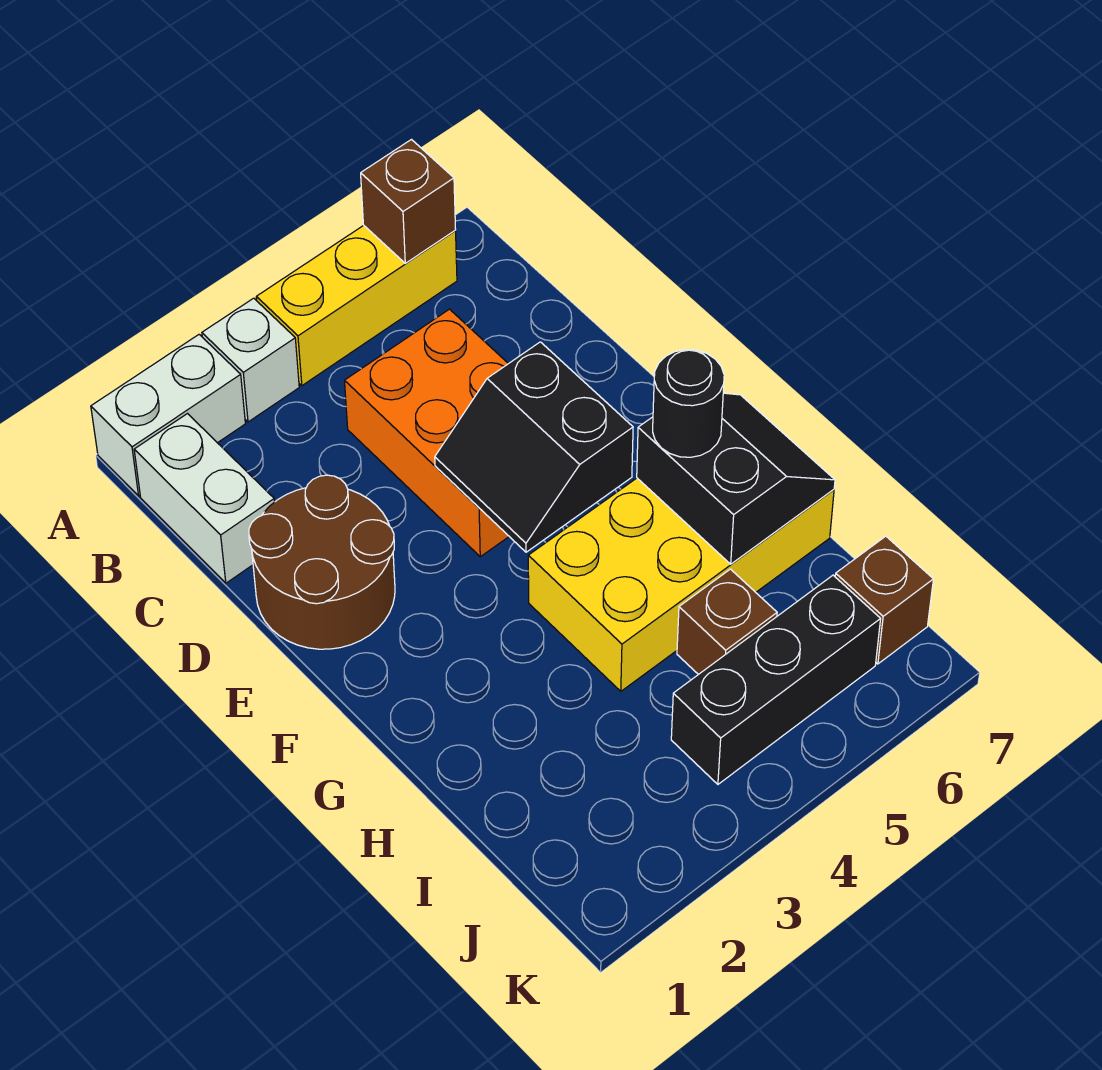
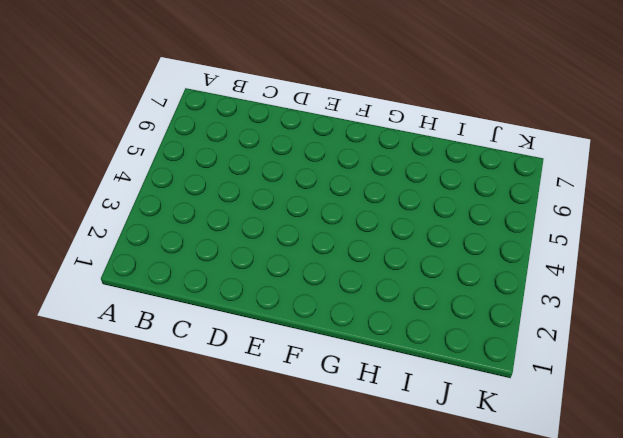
none -> white brick A1:A2 level 1
none -> white brick A3 level 1
none -> yellow brick A4:A6 level 1

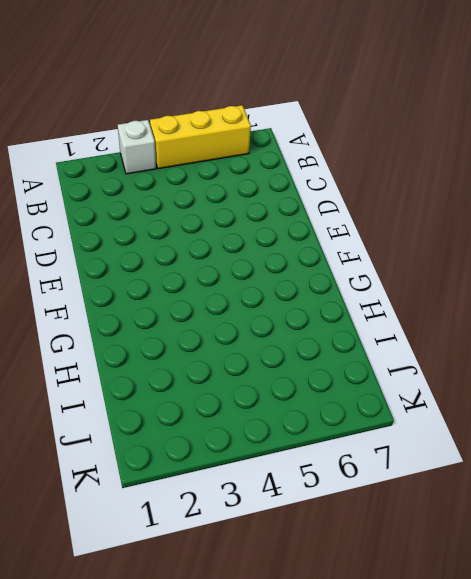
none -> white brick A1:A2 level 1
none -> white brick B1:C1 level 1
none -> orange brick C4:E5 level 1

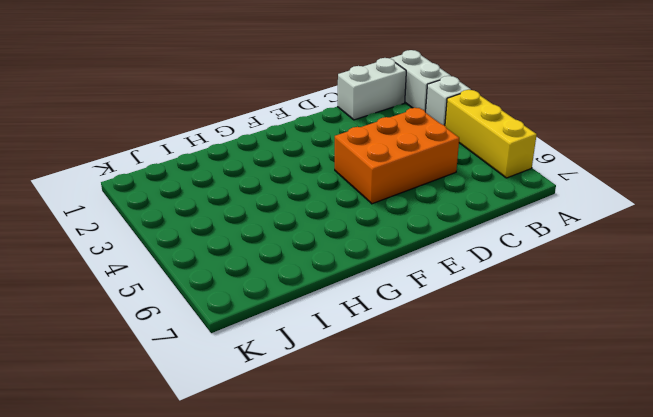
none -> brown round brick D1:E2 level 1
none -> yellow brick G4:H7 level 1
none -> brown brick I5 level 1

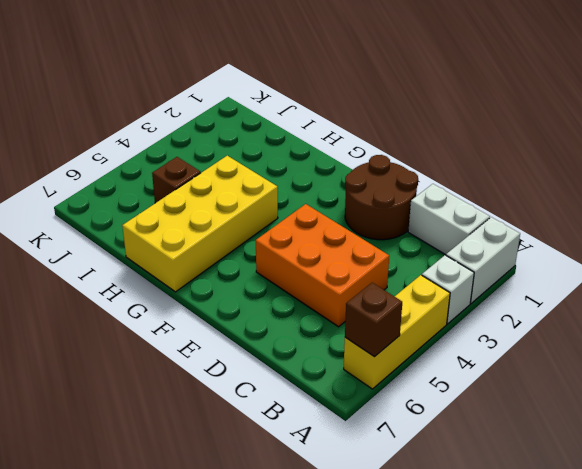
none -> black brick J4:J6 level 1
none -> brown brick J7 level 1
none -> black slope E4:F5 level 2 top 5

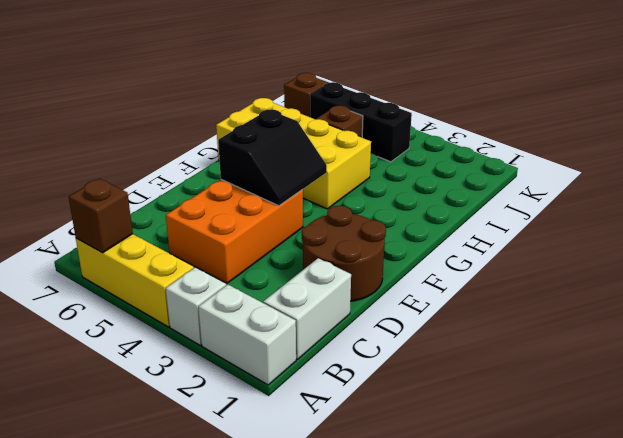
none -> black slope G6:H7 level 2 top 6
none -> black round brick G6 level 3

